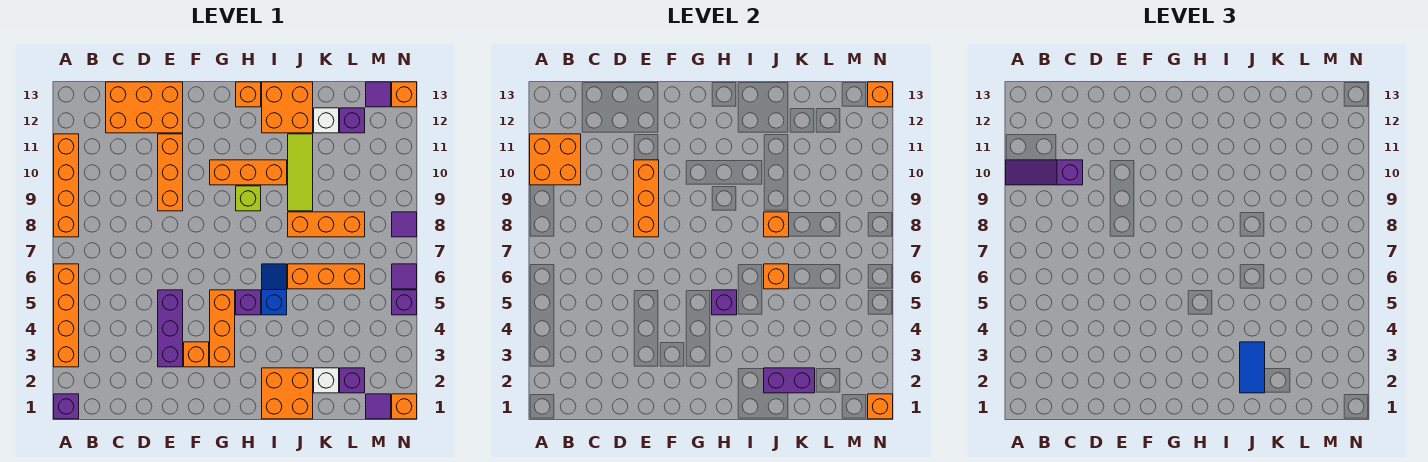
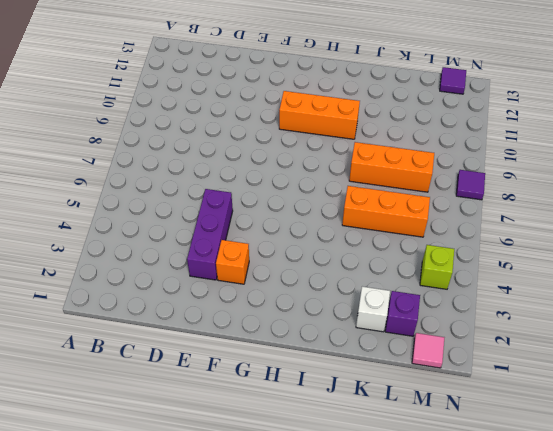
pink tile M1 level 1 -> purple tile M1 level 1
lime brick M4 level 1 -> lime brick H9 level 1
none -> purple brick A1 level 1
none -> orange brick A3:A6 level 1
none -> orange brick A8:A11 level 1
none -> orange brick C12:E13 level 1

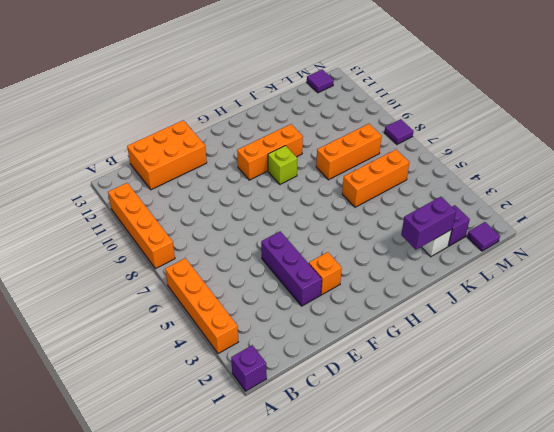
none -> orange brick E9:E11 level 1
none -> orange brick G3:G5 level 1
none -> purple brick H5 level 1
none -> orange brick H13 level 1

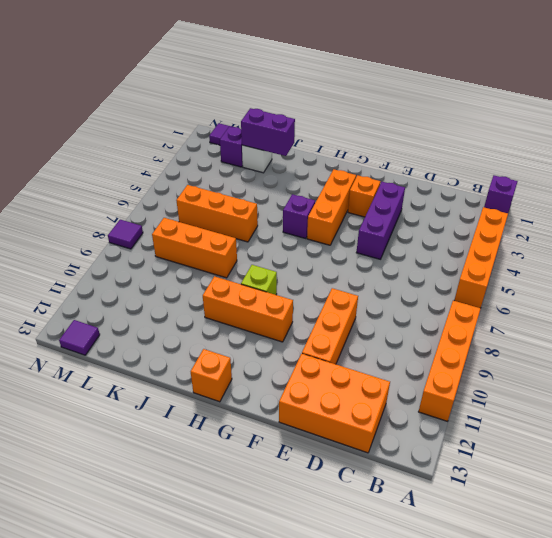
none -> orange brick I1:J2 level 1
none -> blue slope I5:I6 level 1 top 5
none -> orange brick I12:J13 level 1
none -> lime tile J9:J11 level 1

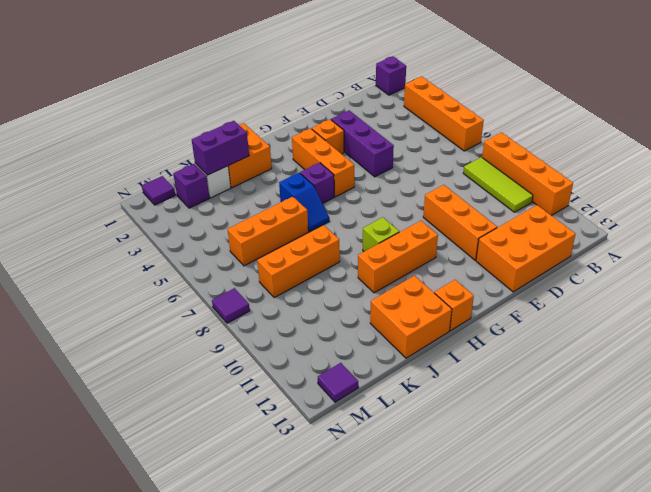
lime tile B8:B10 level 1 -> lime tile J9:J11 level 1
none -> white brick K12 level 1
none -> purple brick L12 level 1
none -> orange brick N1 level 1
none -> purple brick N5 level 1

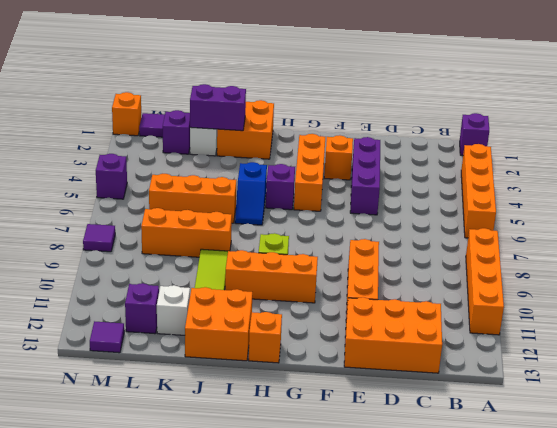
none -> purple tile N6 level 1
none -> orange brick N13 level 1
none -> orange brick A10:B11 level 2
none -> orange brick E8:E10 level 2

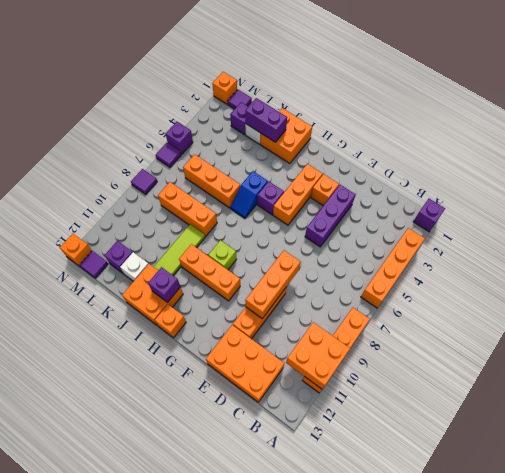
purple brick I12 level 2 -> purple brick H5 level 2
none -> orange brick J6 level 2
none -> orange brick J8 level 2
none -> orange brick N1 level 2
none -> orange brick N13 level 2

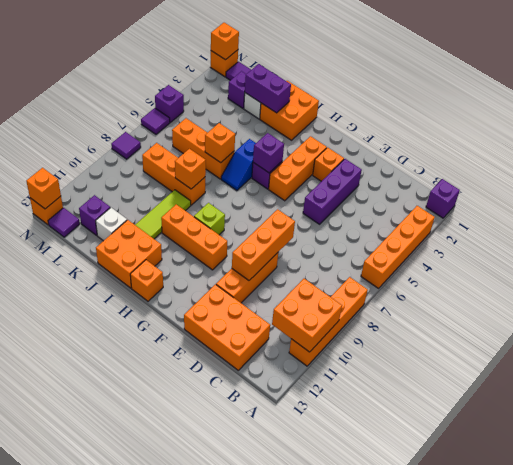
none -> purple slope A10:C10 level 3 top C
none -> blue tile J2:J3 level 3

